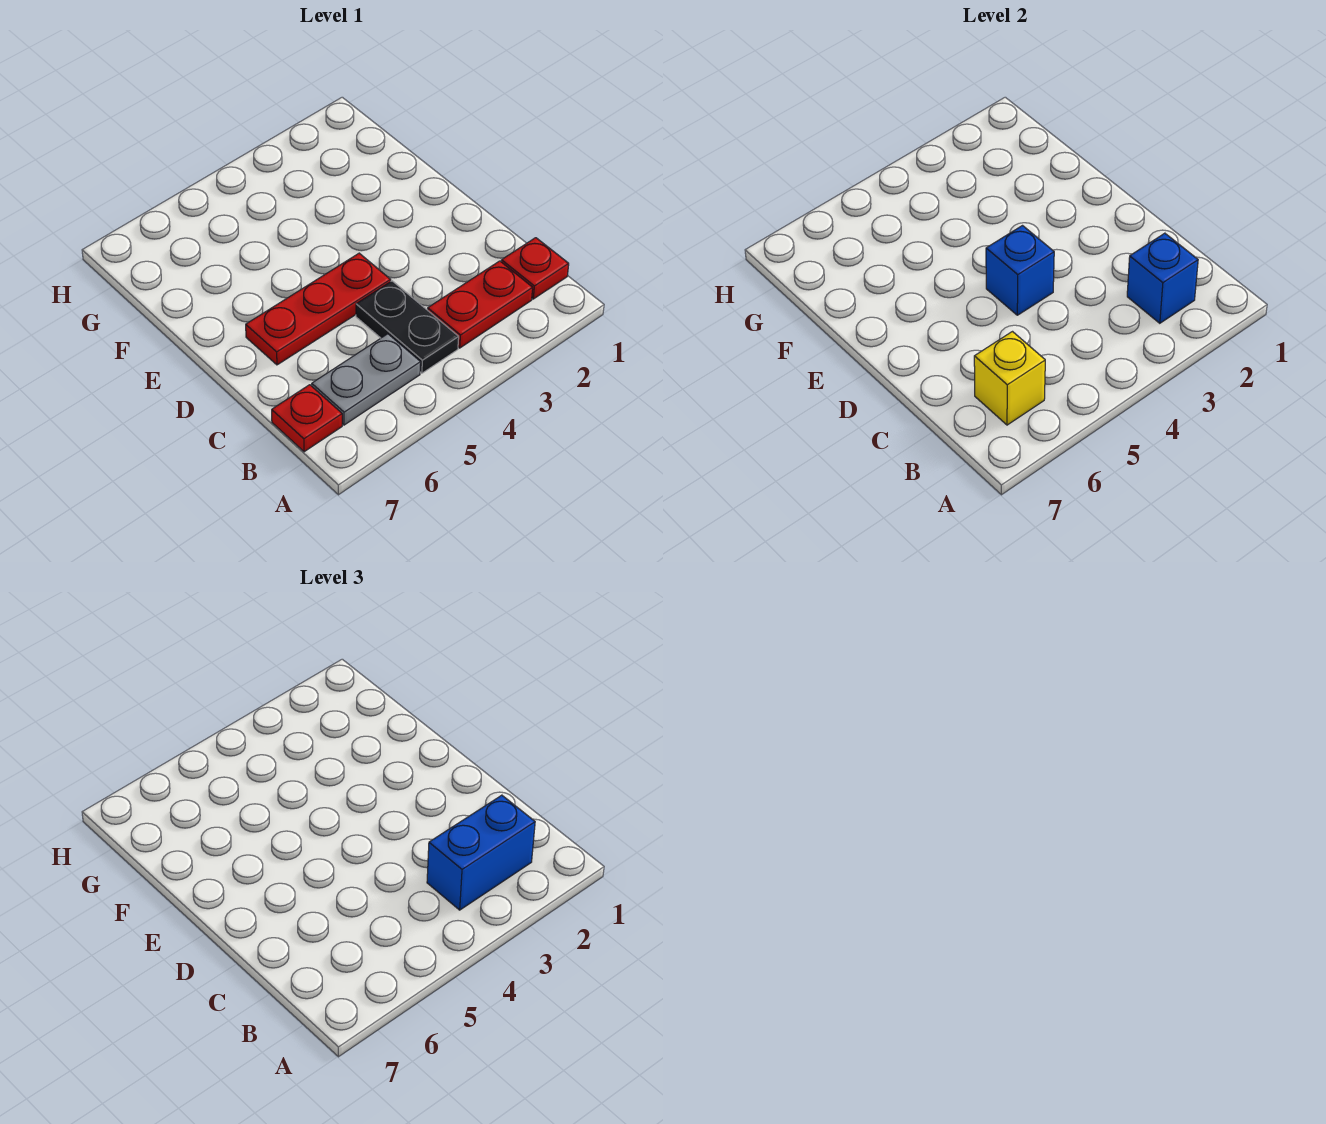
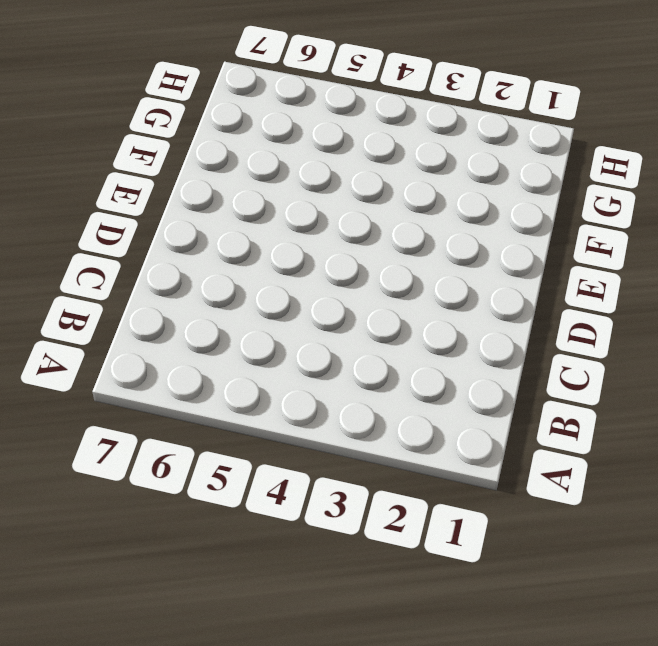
none -> red plate B1 level 1
none -> red plate B2:B3 level 1

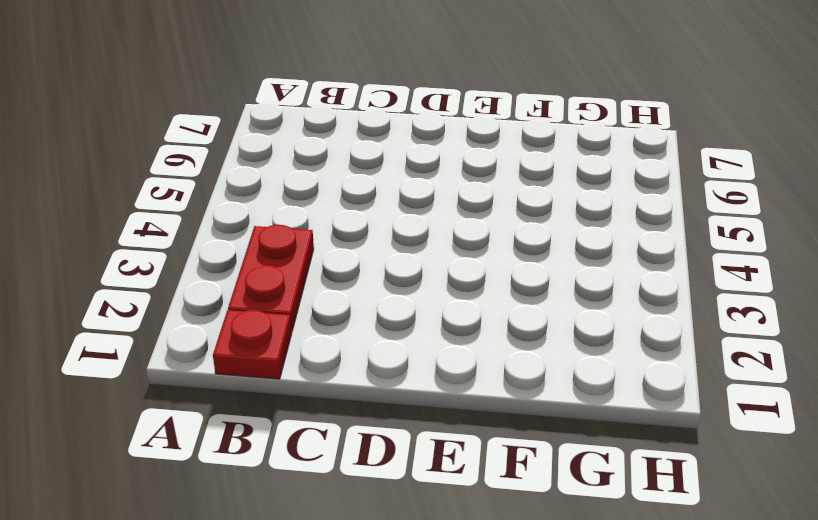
none -> black plate B4:C4 level 1
none -> grey plate B5:B6 level 1

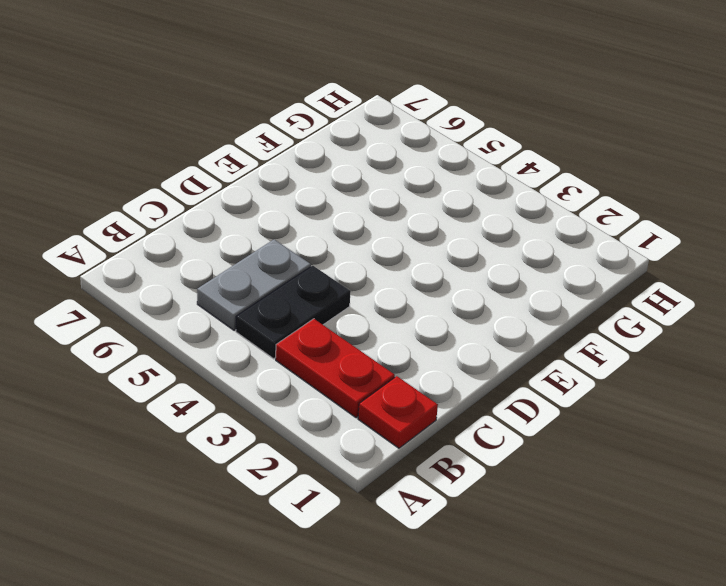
grey plate B5:C5 level 1 -> grey plate B5:B6 level 1
none -> red plate B7 level 1
none -> red plate D4:D6 level 1

